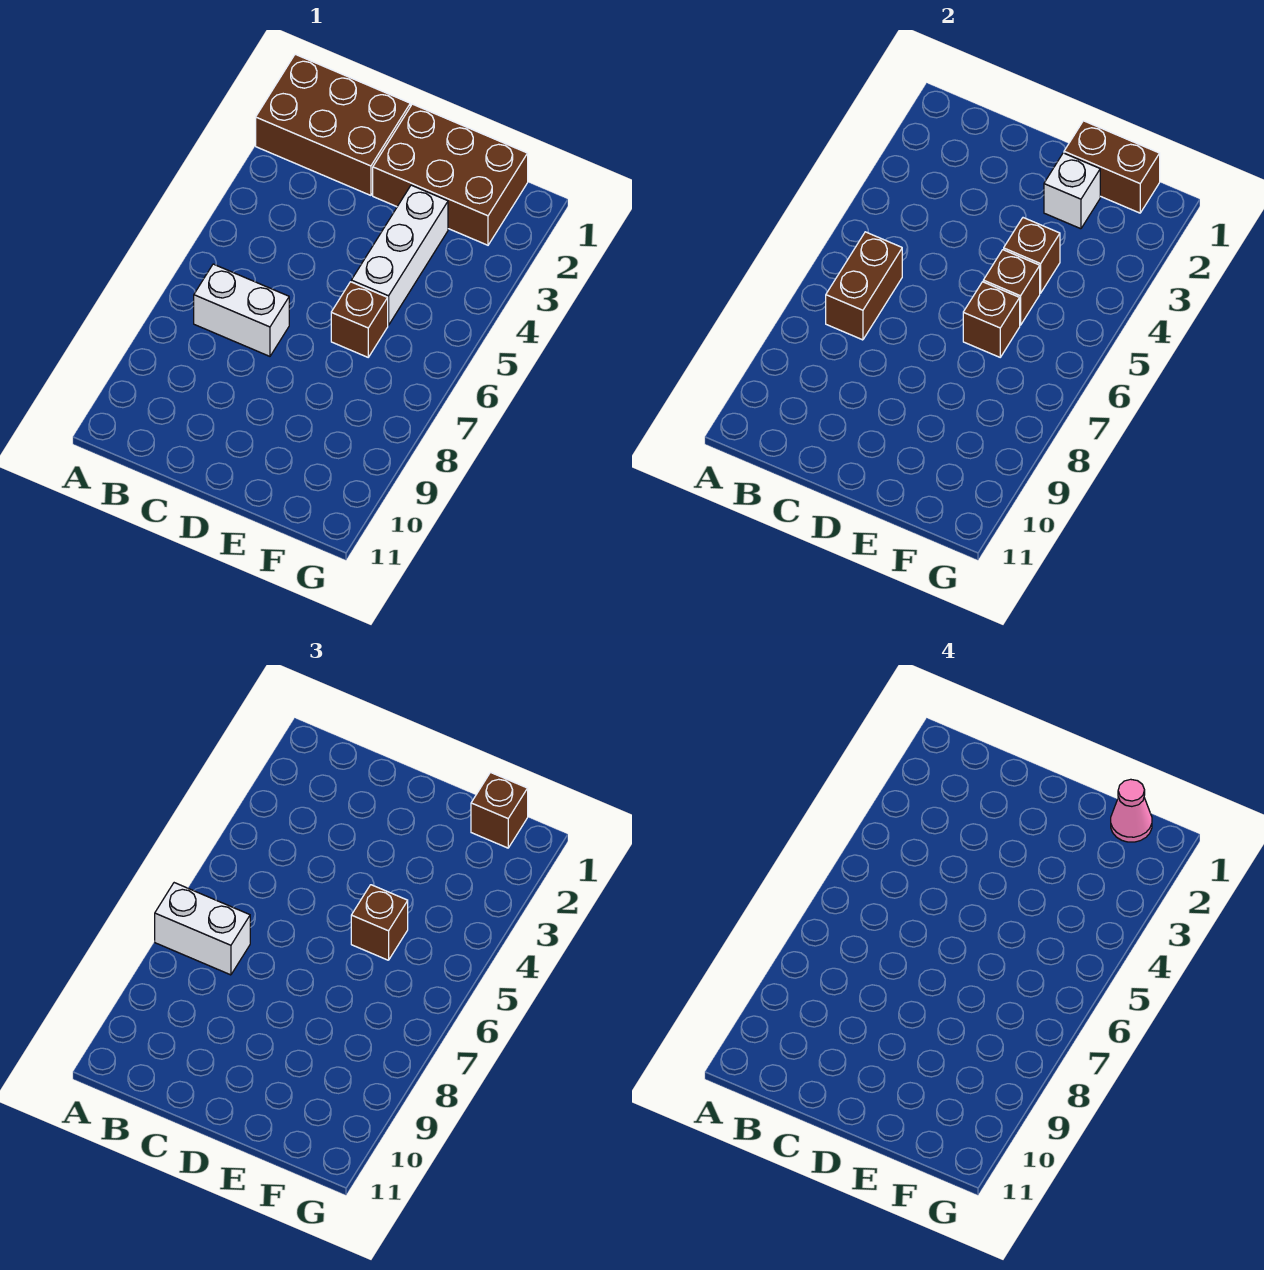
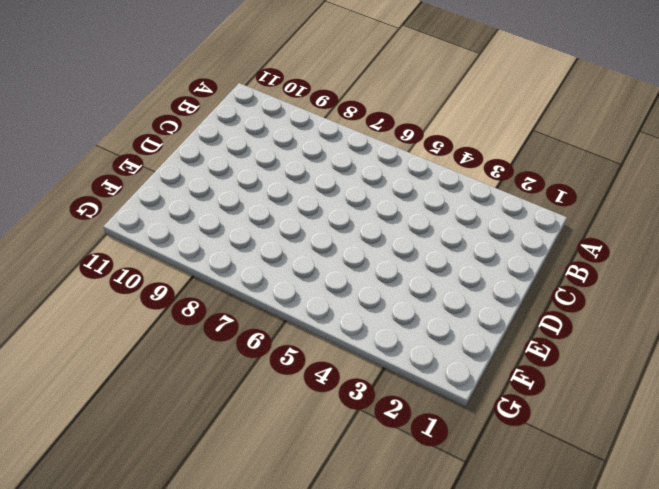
none -> brown brick A1:C2 level 1
none -> white brick B7:C7 level 1
none -> brown brick D1:F2 level 1

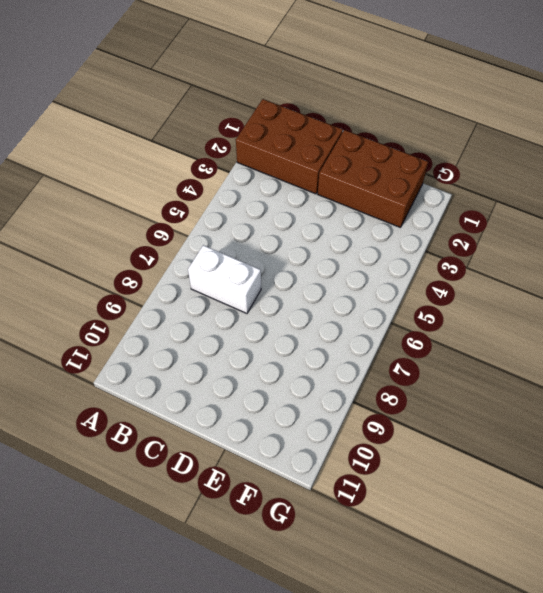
none -> white brick E3:E5 level 1
none -> brown brick E6 level 1
none -> brown brick B6:B7 level 2

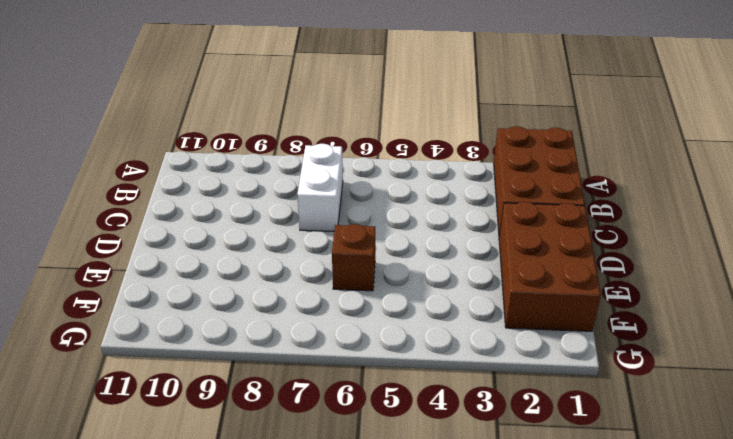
none -> white brick E3:E5 level 1
none -> brown brick B6:B7 level 2
none -> brown brick E1:F1 level 2

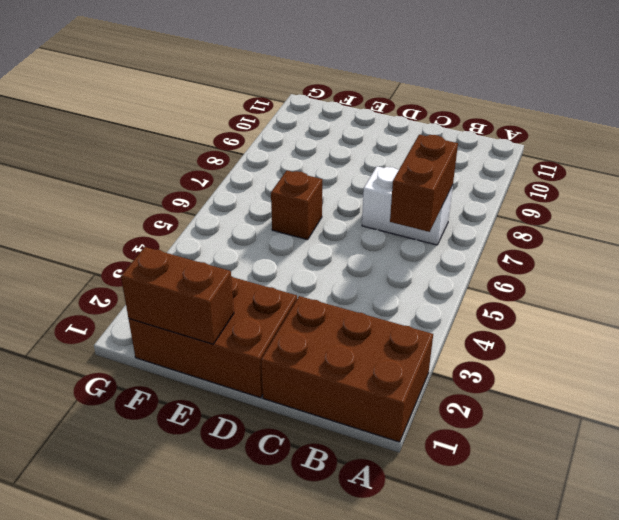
none -> white brick E3:E5 level 1
none -> white brick E2 level 2
none -> brown brick E4 level 2

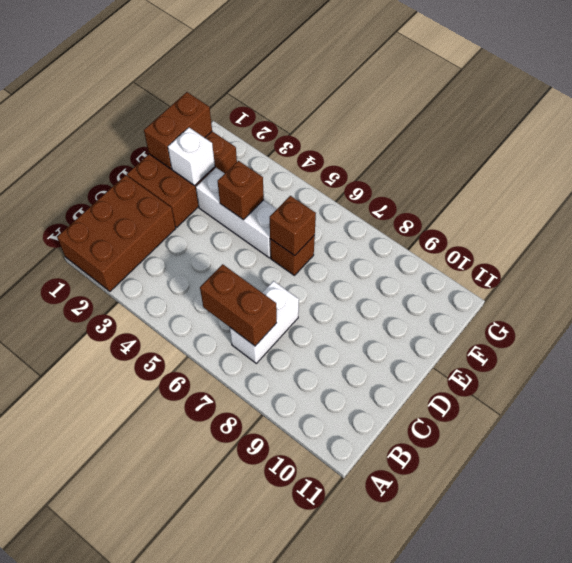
none -> brown brick E5 level 2
none -> white brick A7:B7 level 3
none -> brown brick E5 level 3

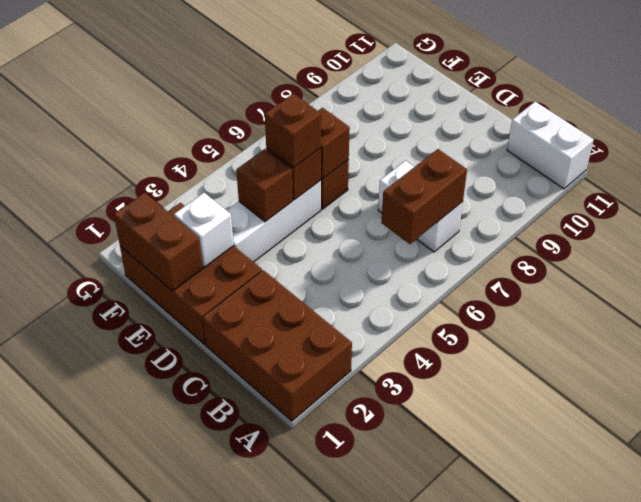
white brick A11:B11 level 1 -> white brick A7:B7 level 3
none -> brown brick F1 level 3
none -> pink cone F1 level 4

